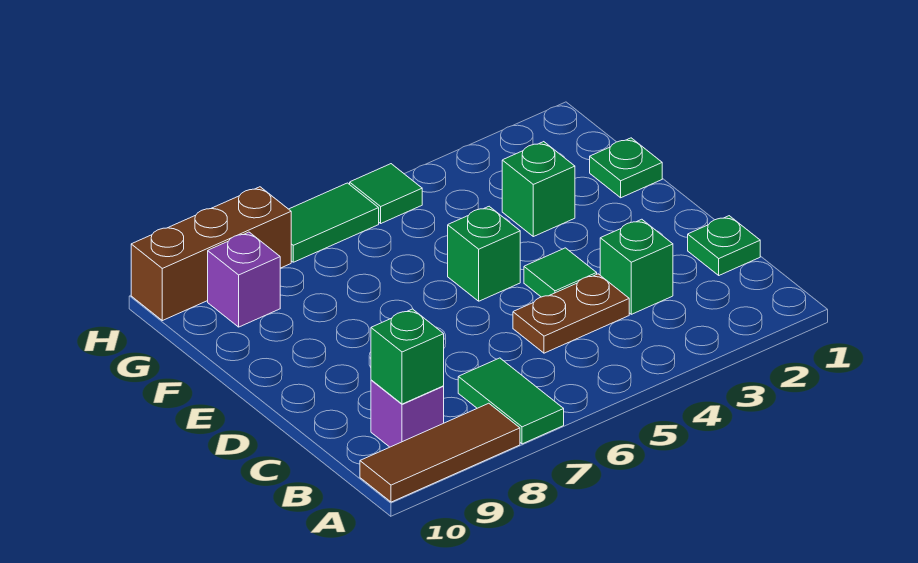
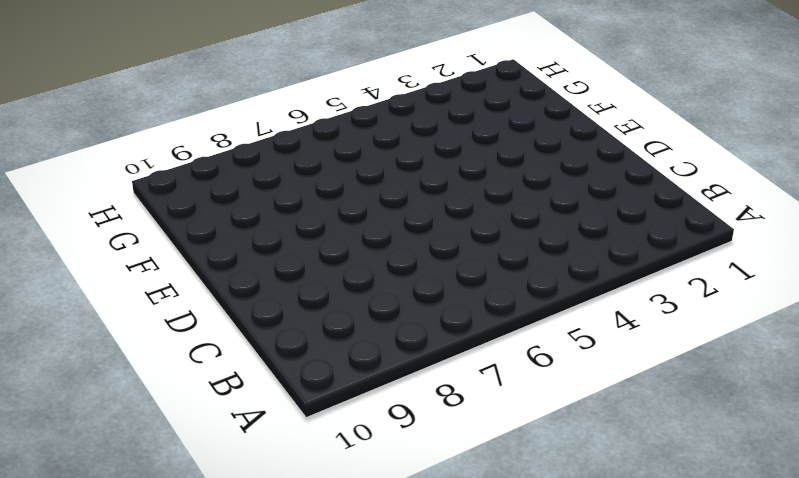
none -> green tile A7:B7 level 1
none -> brown tile A8:A10 level 1
none -> purple brick B9 level 1

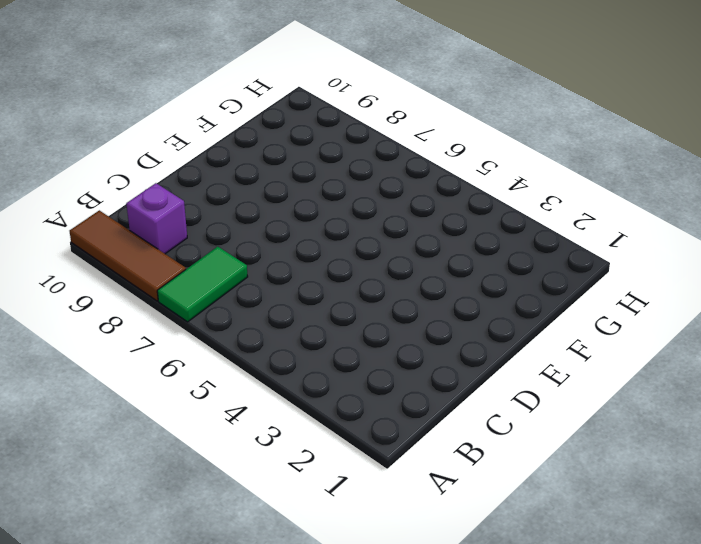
none -> green plate C1 level 1
none -> green brick C3 level 1
none -> brown plate C4:C5 level 1

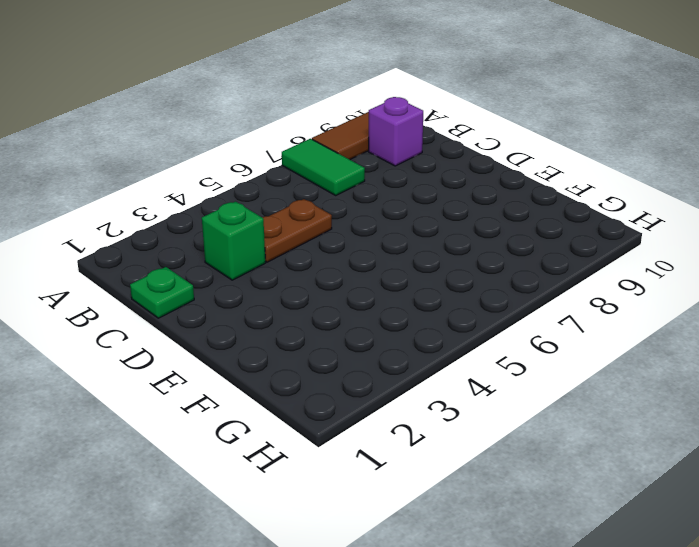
none -> green tile D4 level 1
none -> green brick E5 level 1
none -> green plate F1 level 1

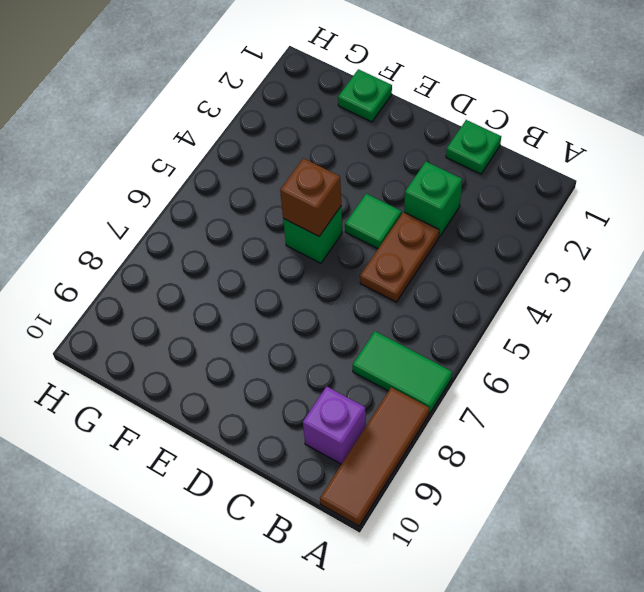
brown brick E5 level 2 -> none
none -> green brick F3 level 1
none -> purple brick G9 level 1
none -> green tile H5 level 1

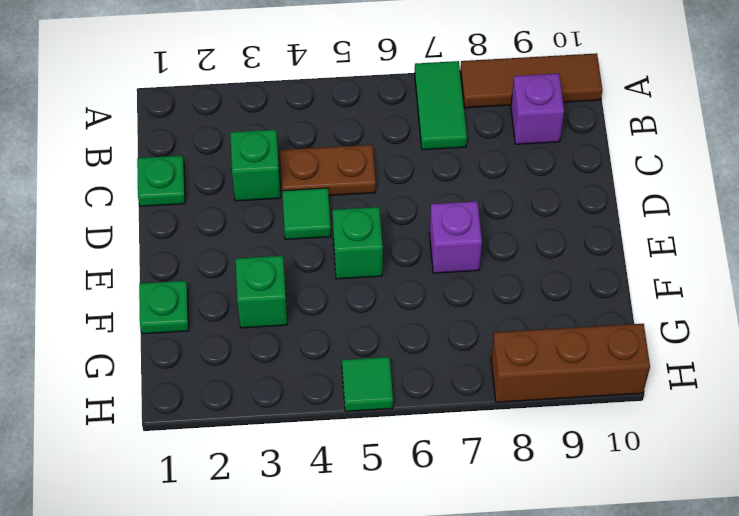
purple brick E7 level 1 -> purple brick G9 level 1
none -> green tile H6:H7 level 1
none -> green brick B9 level 2

